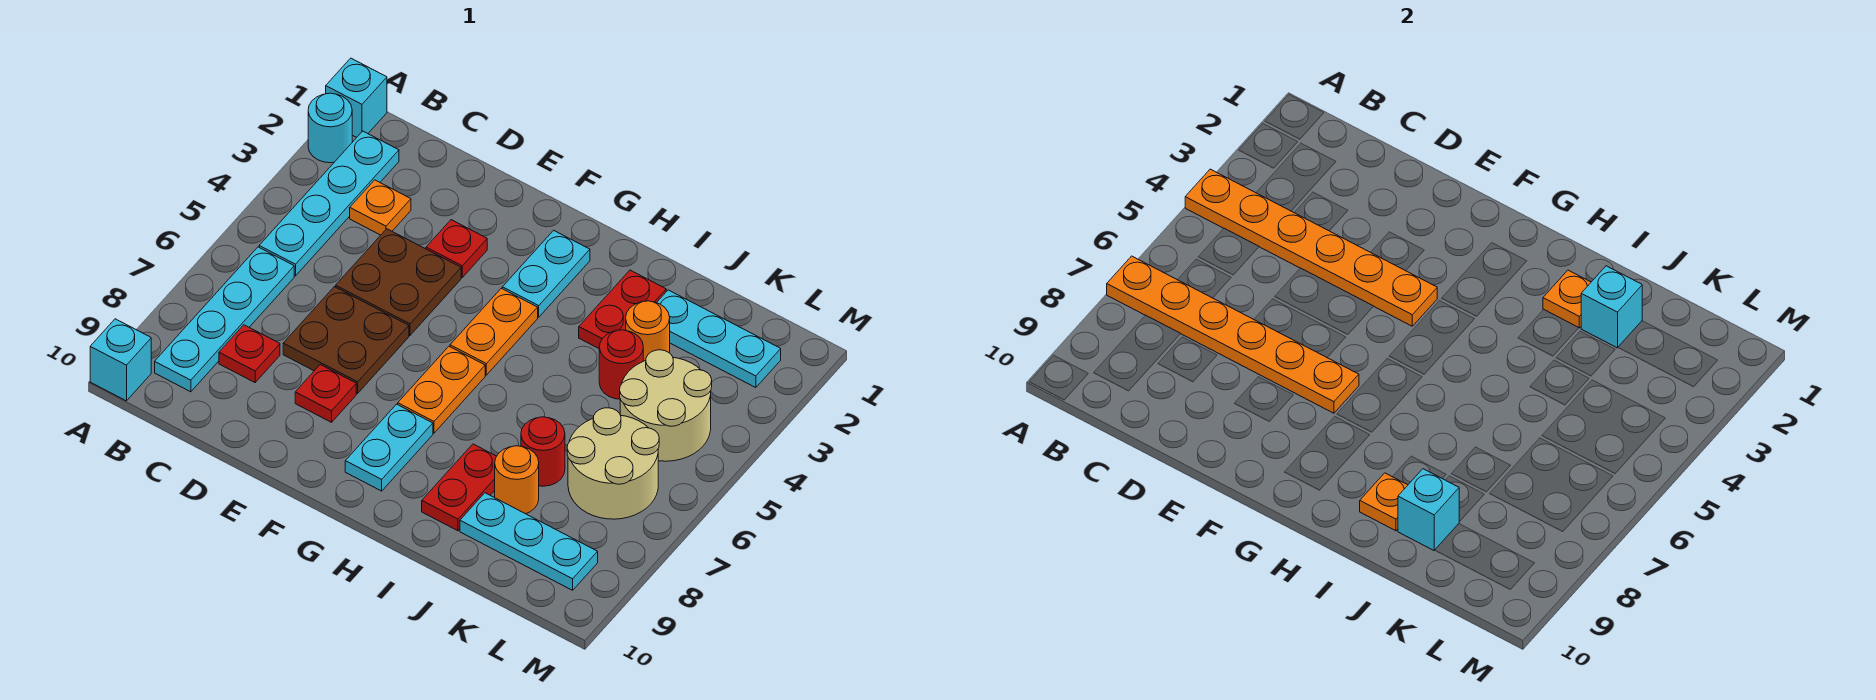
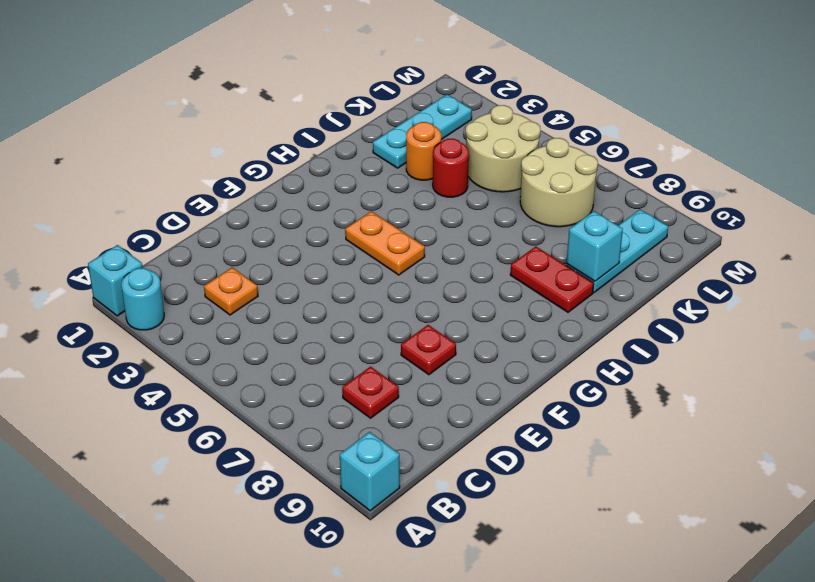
none -> cyan plate B2:B5 level 1
none -> cyan plate B6:B9 level 1
none -> brown plate D4:E5 level 1
none -> brown plate D6:E7 level 1

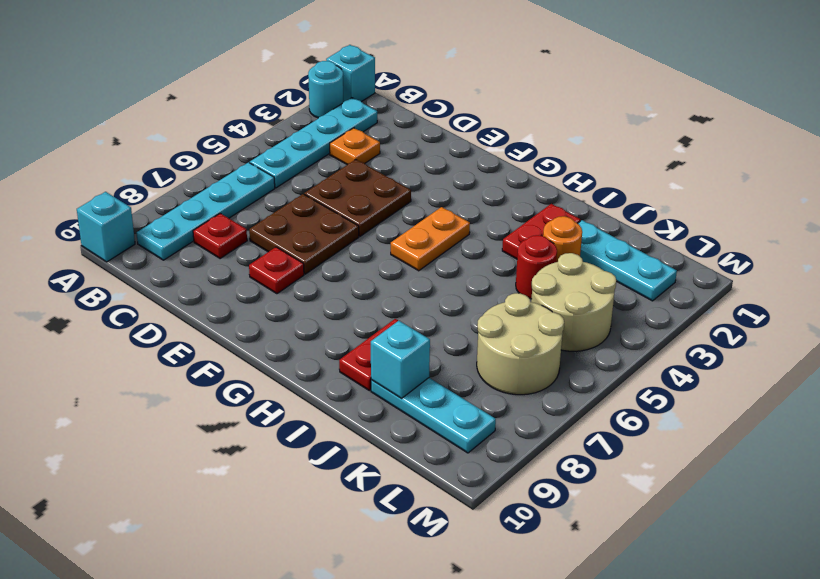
none -> red plate E3 level 1
none -> cyan plate G2:G3 level 1
none -> orange plate G6:G7 level 1
none -> cyan plate G8:G9 level 1

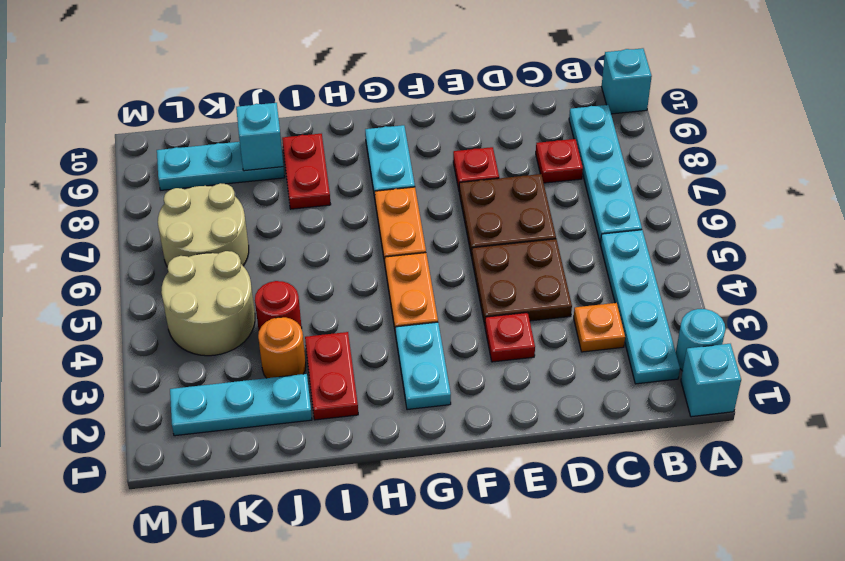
none -> red round brick J7 level 1
none -> orange round brick J8 level 1
none -> orange plate A4:F4 level 2
none -> orange plate A7:F7 level 2

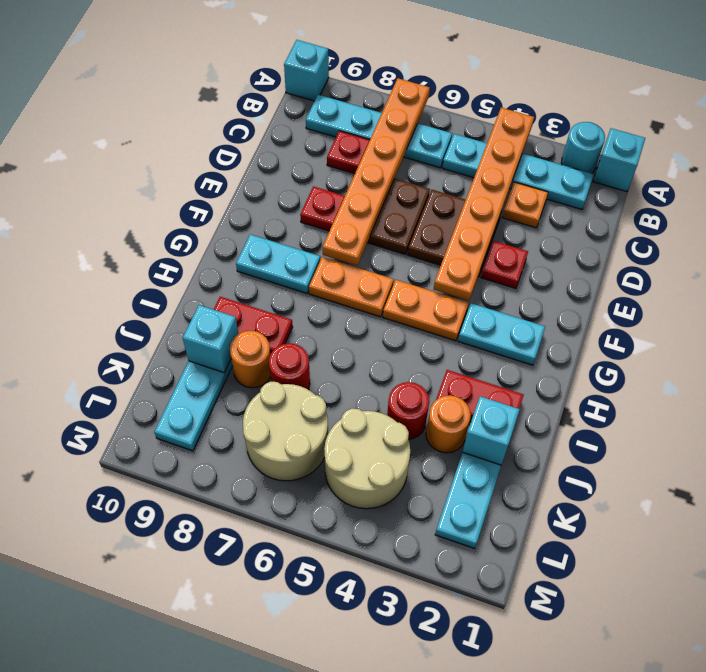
none -> orange plate I2 level 2
none -> orange plate I9 level 2

